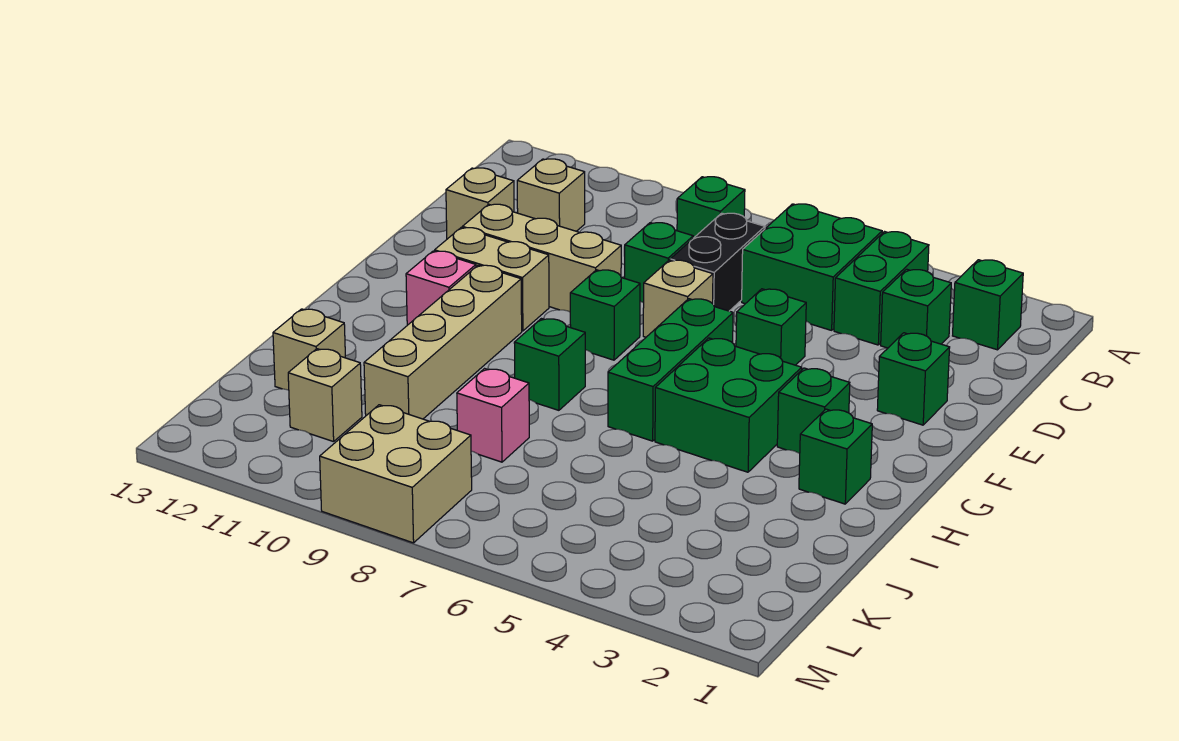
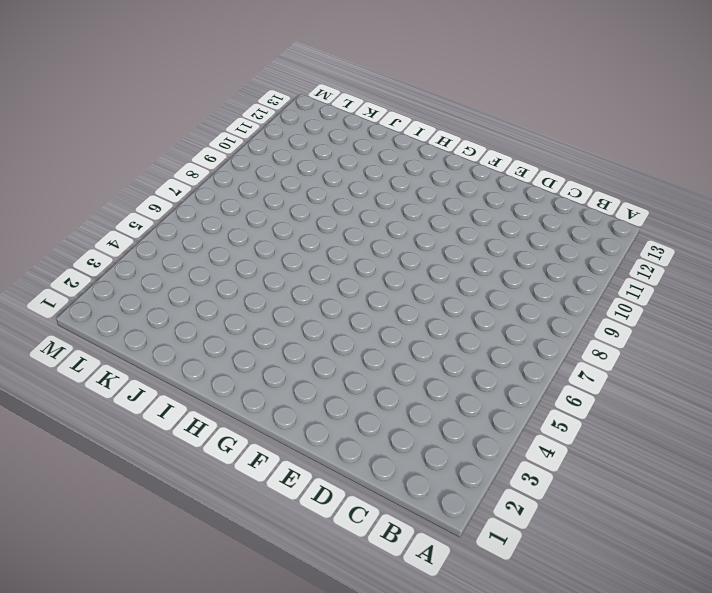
none -> green brick B2 level 1
none -> green brick B4:C4 level 1
none -> green brick B5:C6 level 1

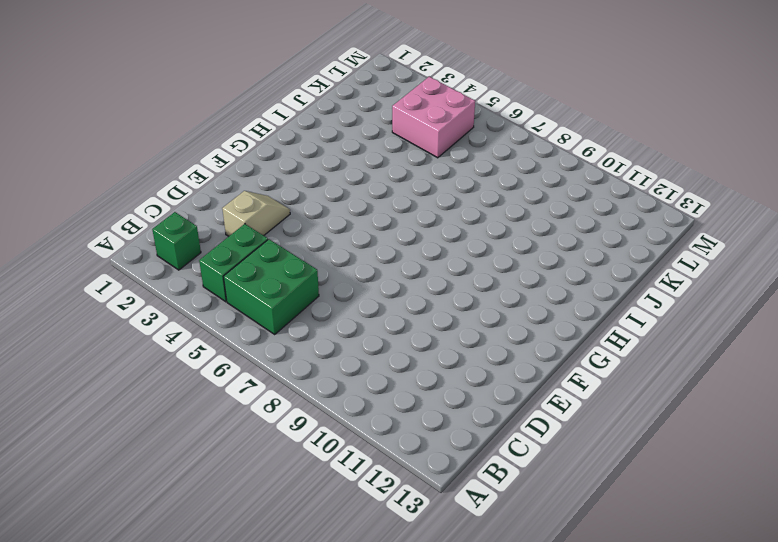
tan slope D3:E3 level 1 top D -> none
pink brick K4:L5 level 1 -> none
none -> green brick B8 level 1
none -> green brick C3 level 1
none -> black brick C7:D7 level 1

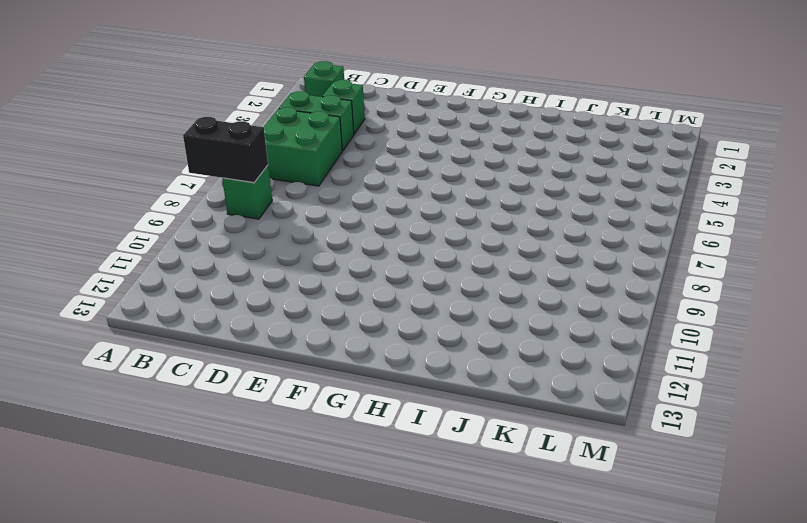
black brick A8:B8 level 2 -> black brick C7:D7 level 1
none -> tan brick C11 level 1
none -> green brick D8 level 1
none -> tan brick D12 level 1

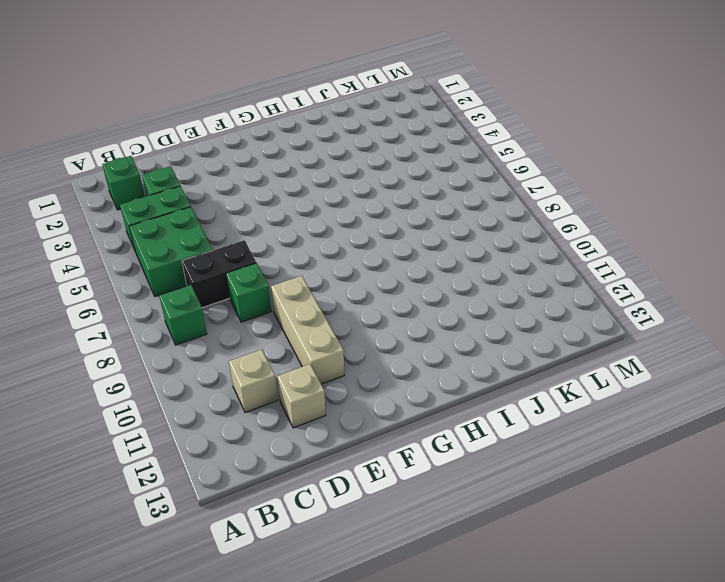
none -> green brick E2 level 1
none -> green brick E5 level 1
none -> tan brick E7 level 1

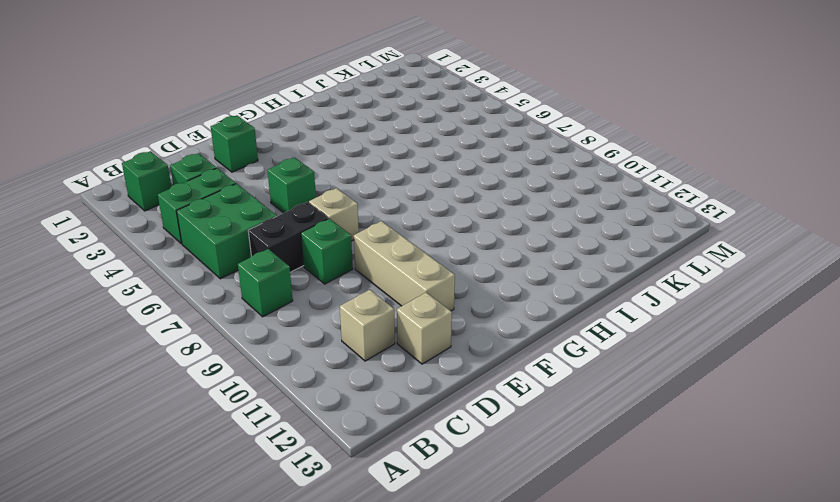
none -> green brick F6:H6 level 1
none -> green brick F8 level 1
none -> tan brick F10:F11 level 1

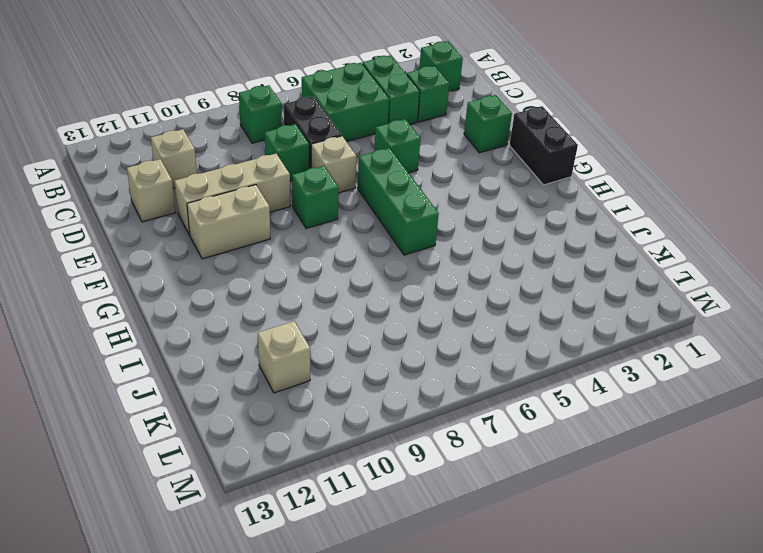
black brick F1:G1 level 1 -> none
none -> green brick G3 level 1
none -> green brick G4:H5 level 1
none -> tan brick G10:J10 level 1

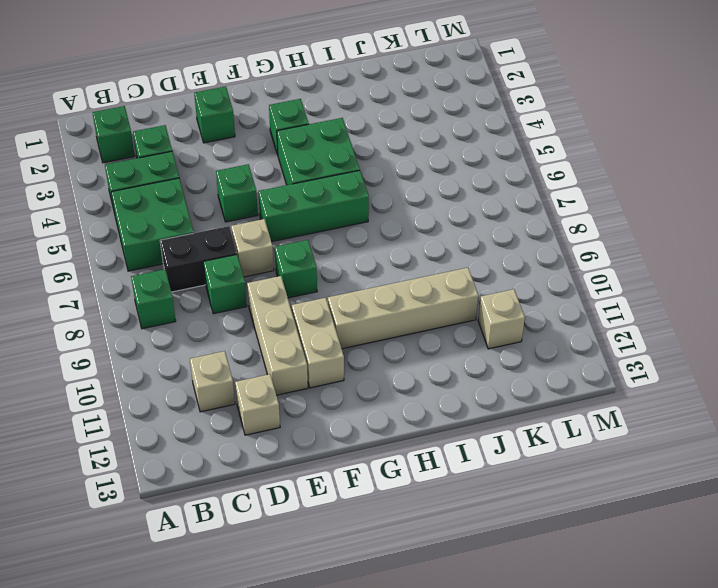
none -> pink brick G11 level 1
none -> green brick H2 level 1
none -> green brick H8 level 1

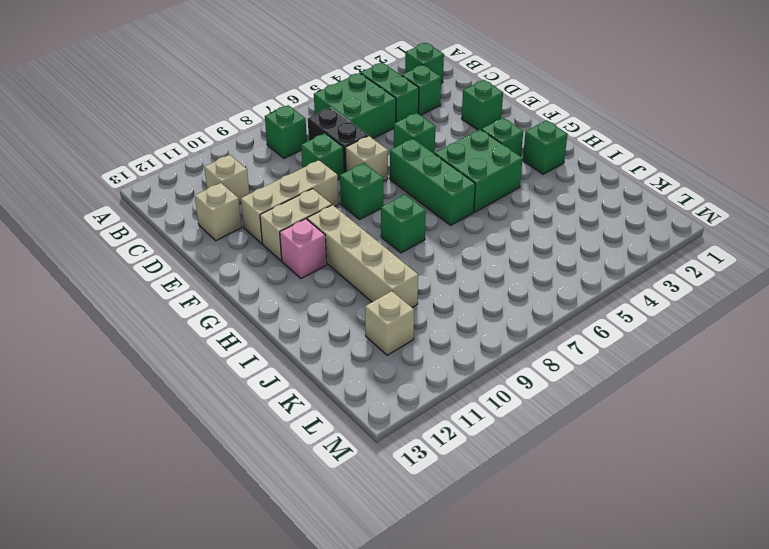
none -> pink brick J8 level 1
none -> tan brick J12 level 1
none -> tan brick L8:M9 level 1

